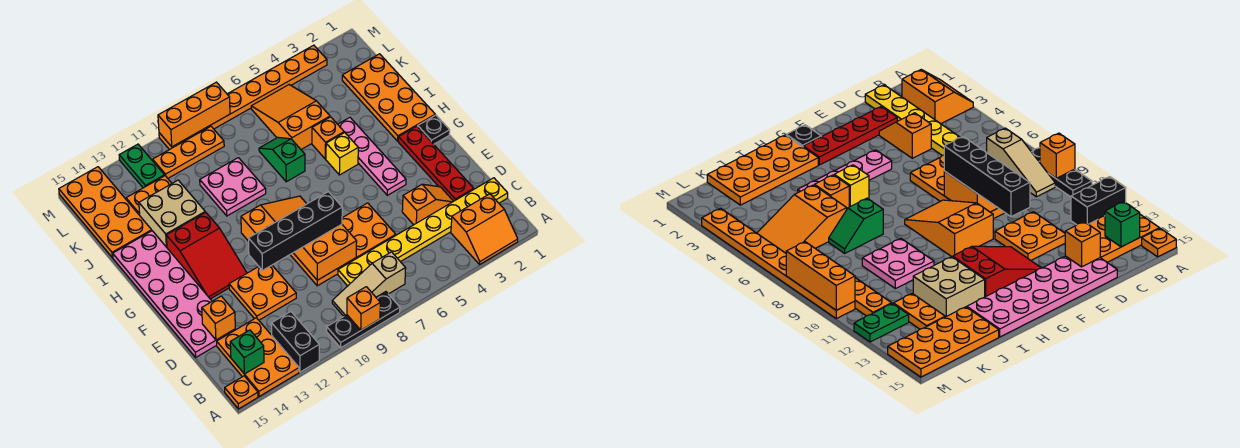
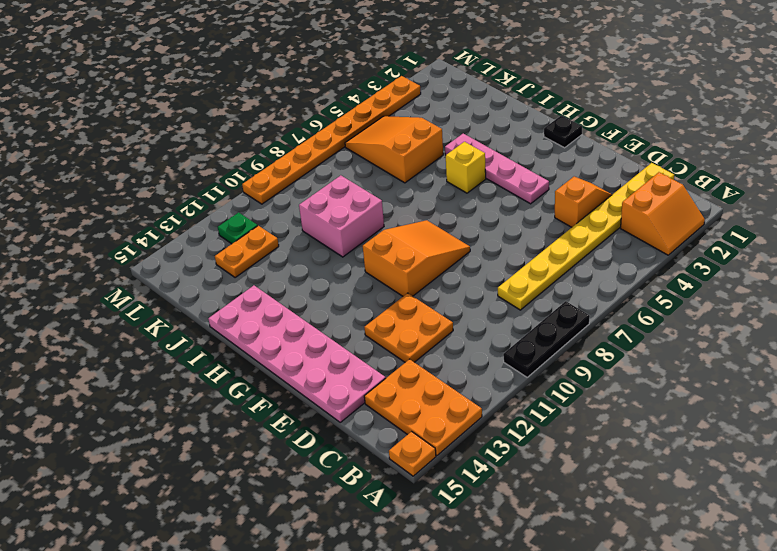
pink brick I9:J10 level 1 -> pink plate I9:J10 level 1
green plate L12 level 1 -> green plate L12:M12 level 1
none -> black brick A12:B12 level 1
none -> tan slope B7:B9 level 1 top 7
none -> red plate D2:G2 level 1
none -> orange plate D6:E9 level 1

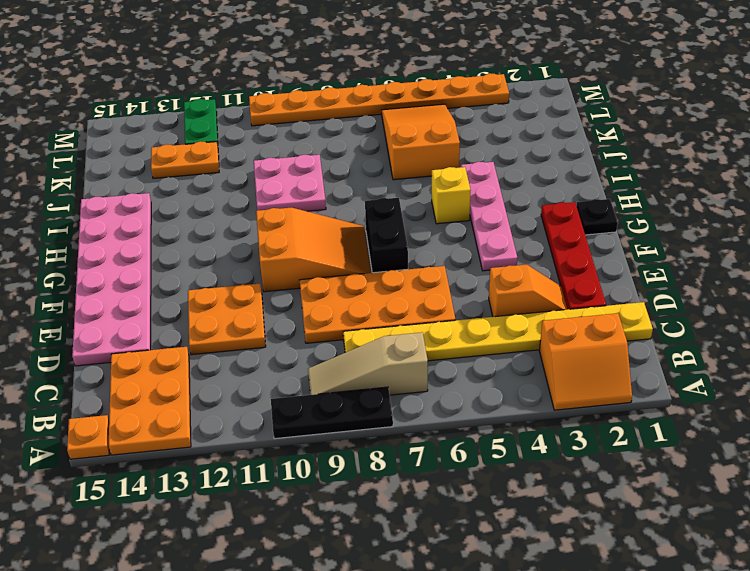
black brick F7:G7 level 1 -> black brick A12:B12 level 1
none -> red slope F12:H13 level 1 top H
none -> orange plate H1:K2 level 1
none -> orange brick I5 level 1
none -> green slope I7:J7 level 1 top I

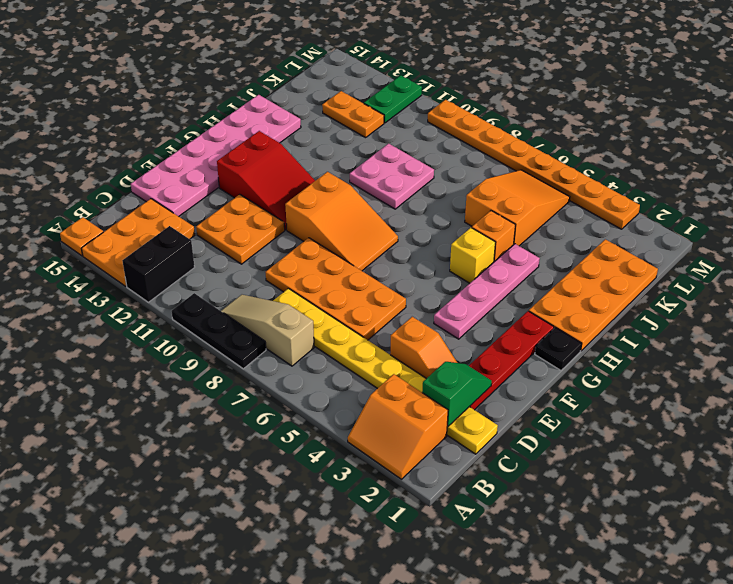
green slope C2:D2 level 2 top C -> green slope I7:J7 level 1 top I
red slope F11:G13 level 1 top 13 -> red slope F12:H13 level 1 top H
none -> tan brick I12:J13 level 1
none -> orange plate J14:M15 level 1
none -> orange plate L9:L11 level 1
none -> orange brick A9 level 2

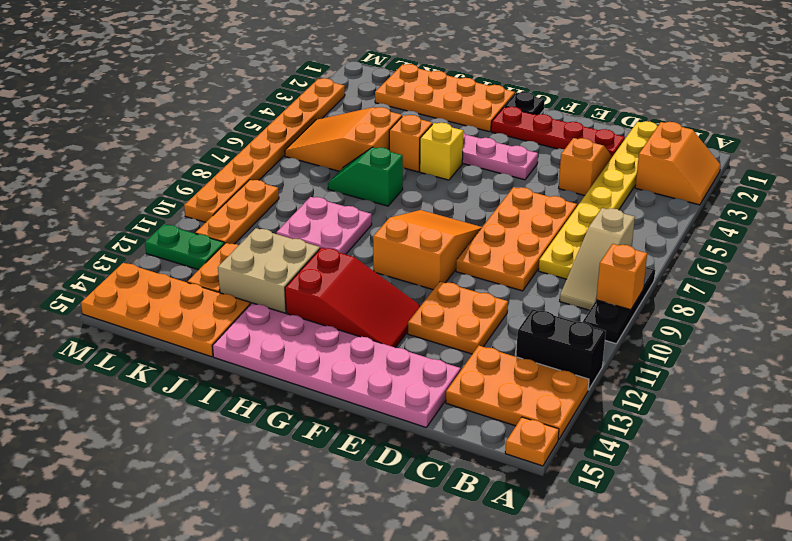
none -> green brick B14 level 2
none -> orange brick D8:E9 level 2
none -> orange brick D14 level 2
none -> orange brick M8:M10 level 2

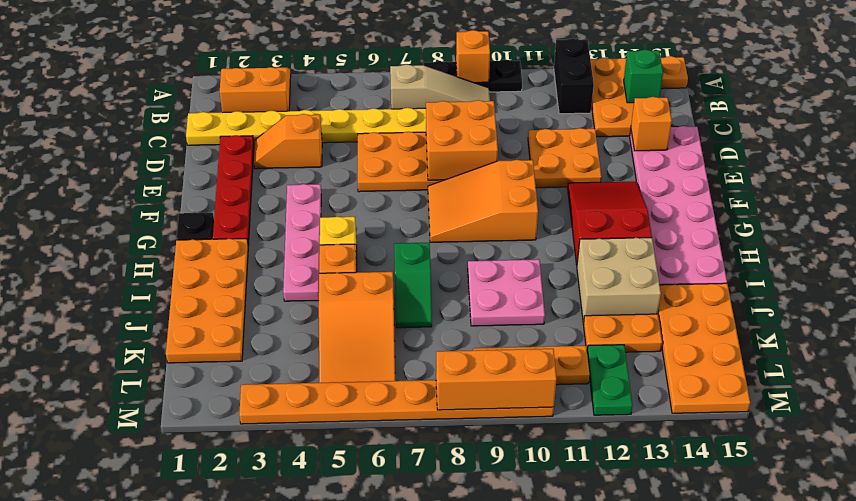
none -> black brick E8:E11 level 3

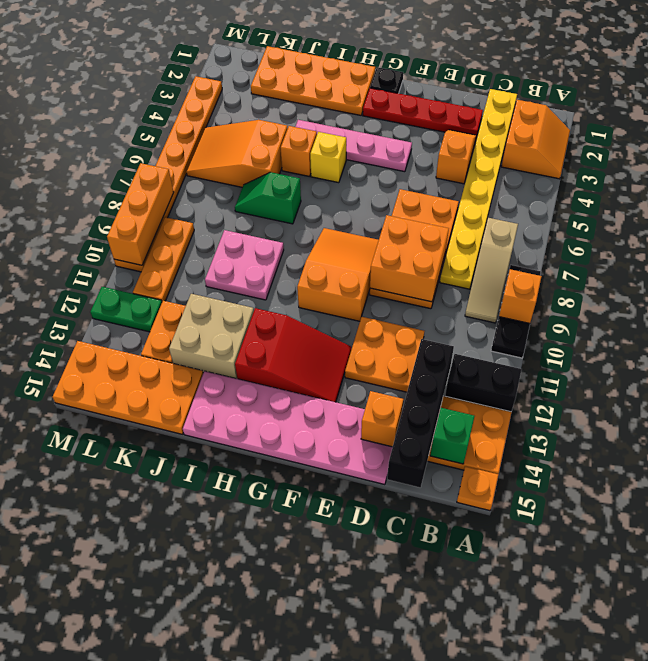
black brick C12:C15 level 2 -> black brick E8:E11 level 3

